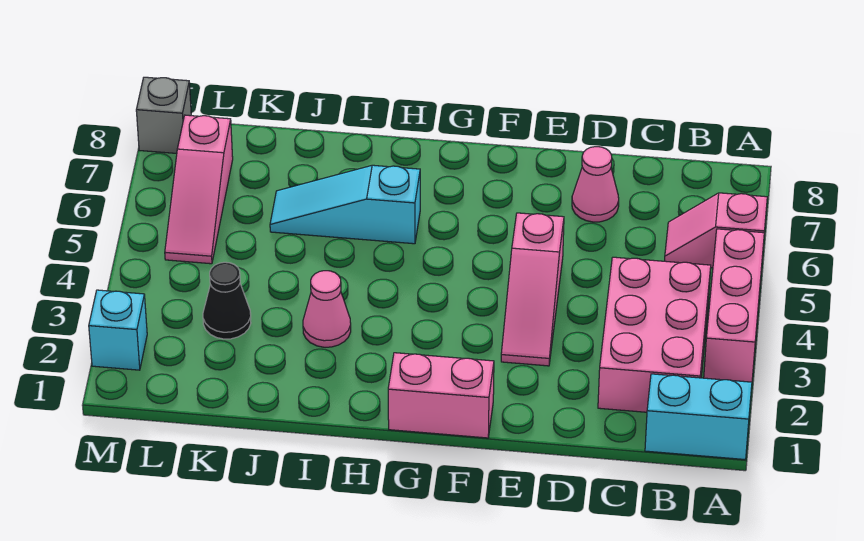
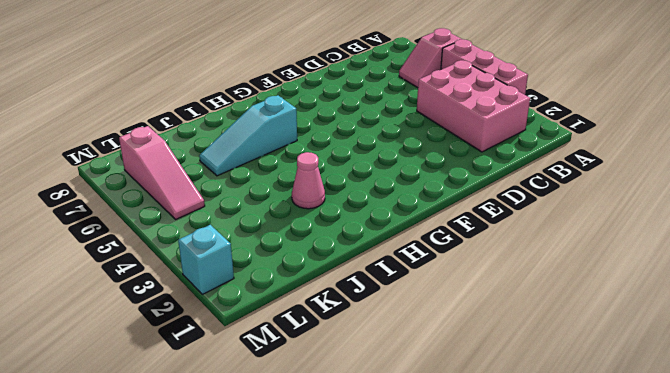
none -> cyan brick A1:B1 level 1
none -> pink cone D7 level 1
none -> pink slope E3:E5 level 1 top 5

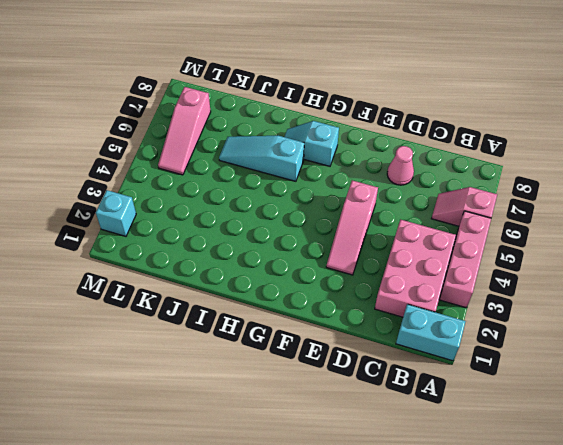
cyan slope G7:H7 level 1 top G -> none
none -> pink brick F1:G1 level 1
none -> pink cone I3 level 1
none -> black cone K3 level 1

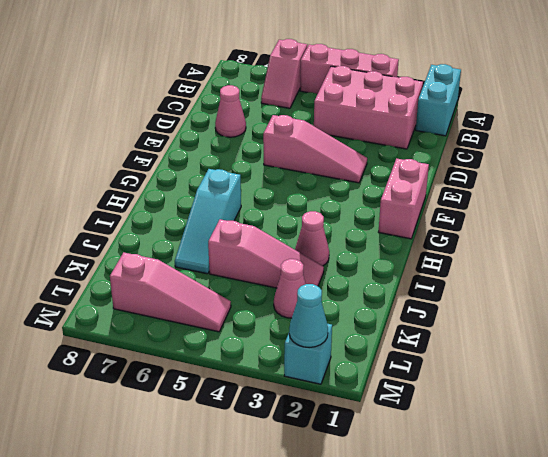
pink slope J3:J5 level 1 top 5 -> none
pink cone K3 level 1 -> black cone K3 level 1
cyan cone M2 level 2 -> none
none -> grey brick M8 level 1

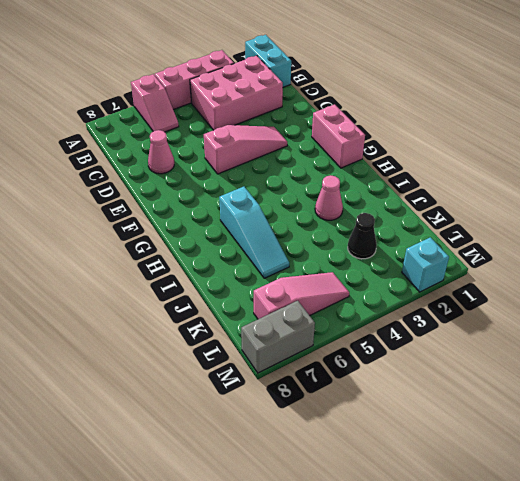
grey brick M7:M8 level 1 -> grey brick M8 level 1

